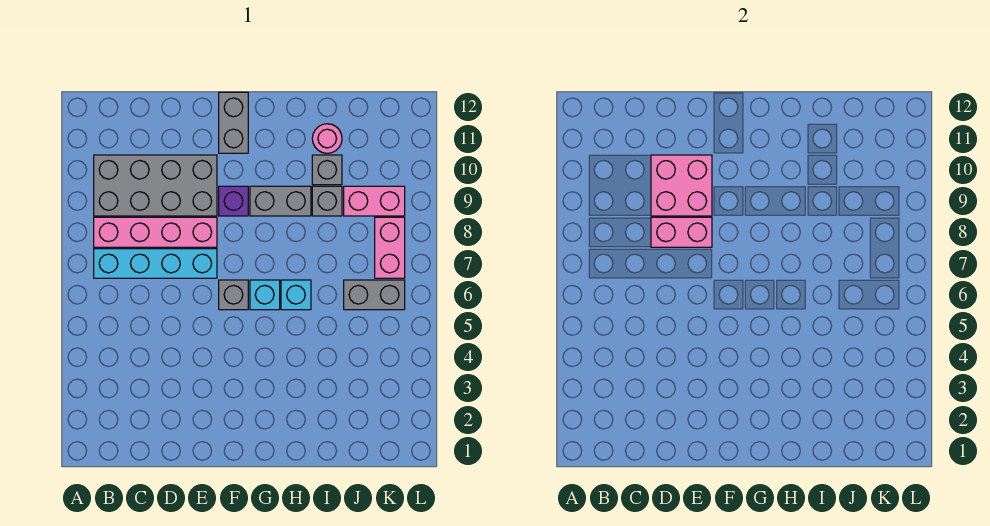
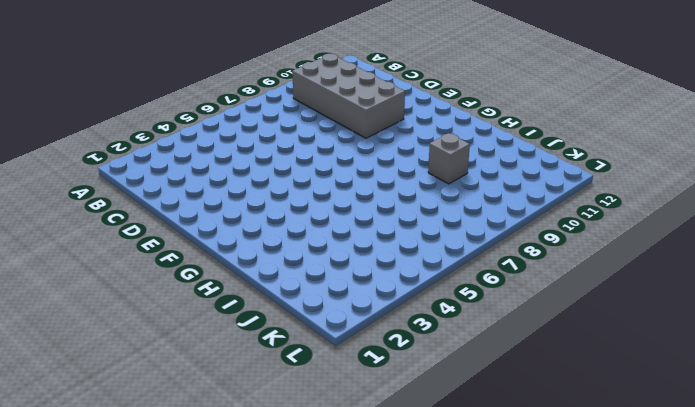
none -> cyan brick B7:E7 level 1
none -> pink brick B8:E8 level 1
none -> grey brick F6 level 1

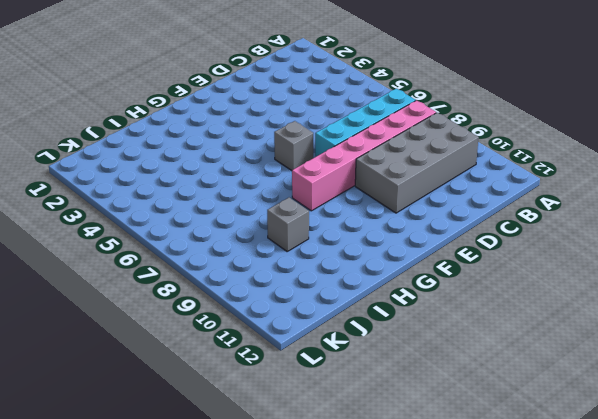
pink brick B8:G8 level 1 -> pink brick B8:E8 level 1
none -> purple brick F9 level 1
none -> grey brick F11:F12 level 1
none -> cyan brick G6 level 1

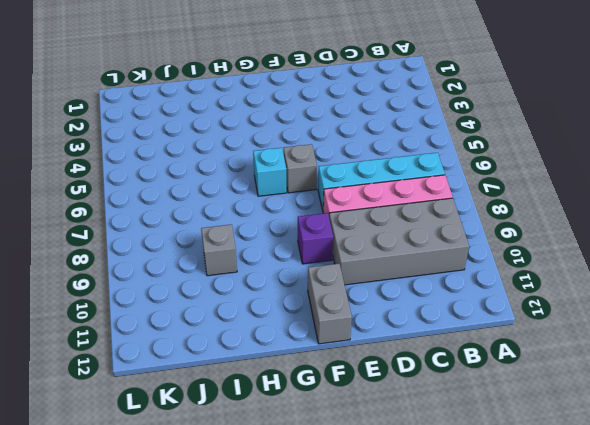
none -> grey brick G9:H9 level 1
none -> cyan brick H6 level 1
none -> grey brick I10 level 1

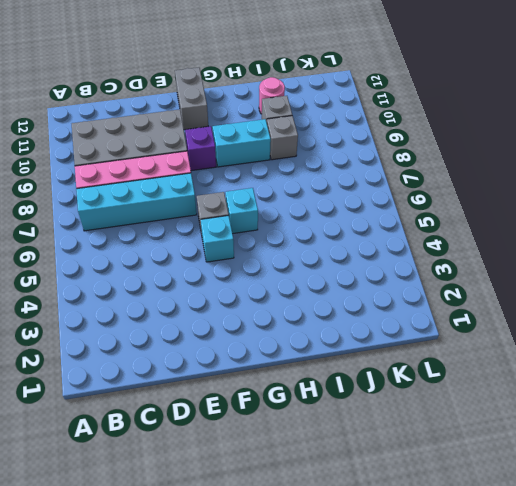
cyan brick F5 level 1 -> cyan brick H6 level 1
cyan brick G9:H9 level 1 -> grey brick G9:H9 level 1
none -> grey brick J6:K6 level 1
none -> pink brick J9:K9 level 1
none -> pink brick K7:K8 level 1

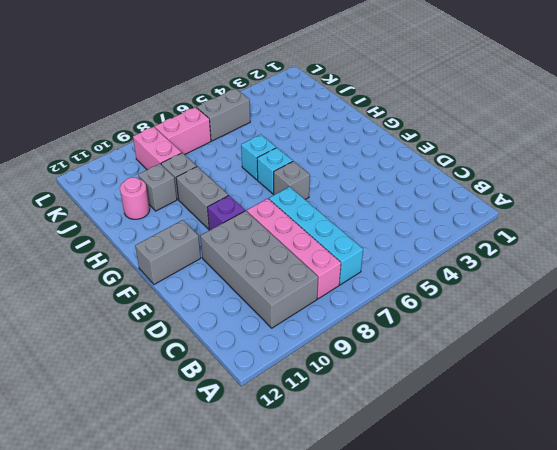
grey brick K5:K6 level 1 -> grey brick J6:K6 level 1
none -> pink brick D8:E8 level 2
none -> pink brick D9:E10 level 2

